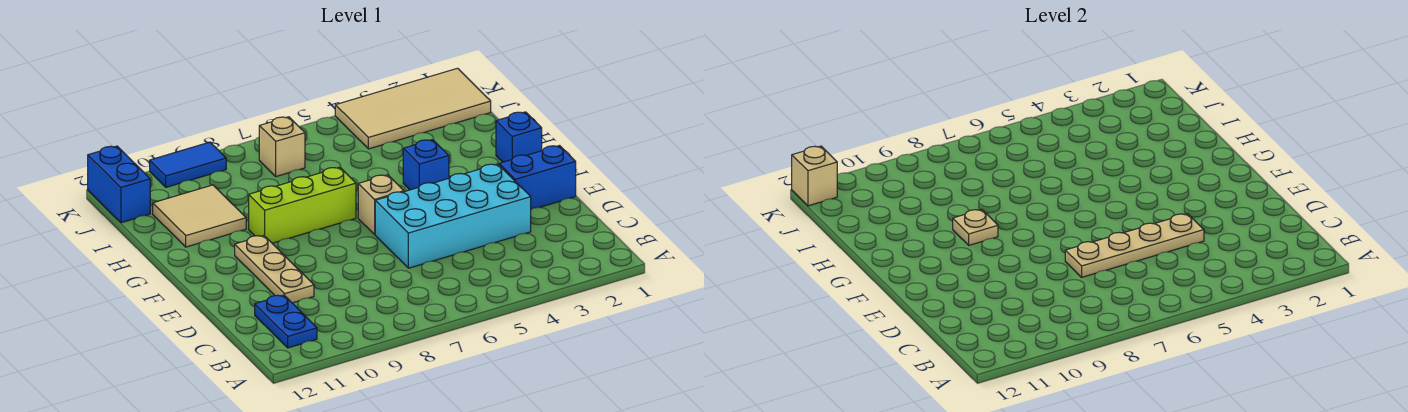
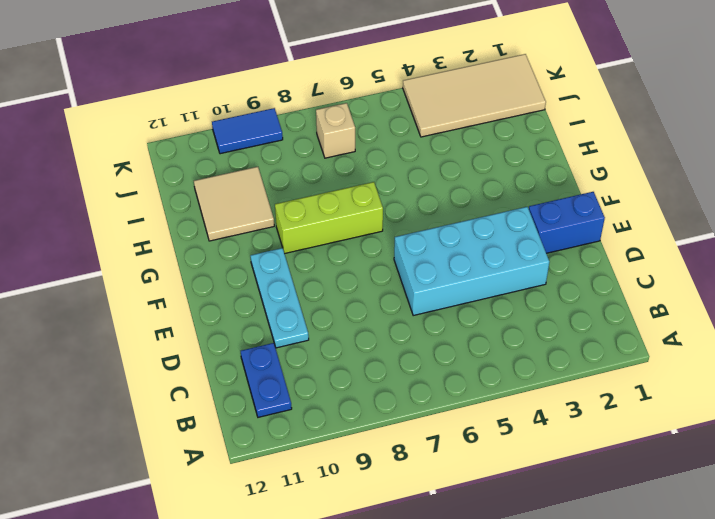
cyan plate D10:F10 level 1 -> tan plate D10:F10 level 1
none -> tan brick F6 level 1
none -> blue brick G1 level 1
none -> blue brick G4 level 1

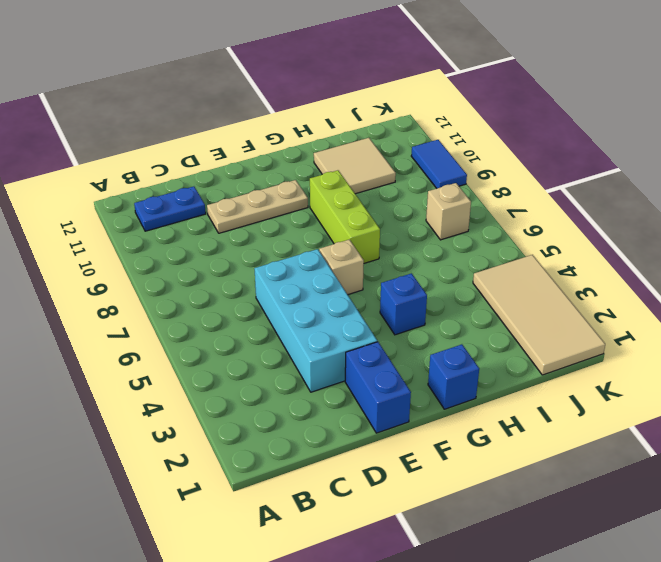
none -> blue brick J12:K12 level 1
none -> tan plate D4:D7 level 2
none -> tan plate G9 level 2

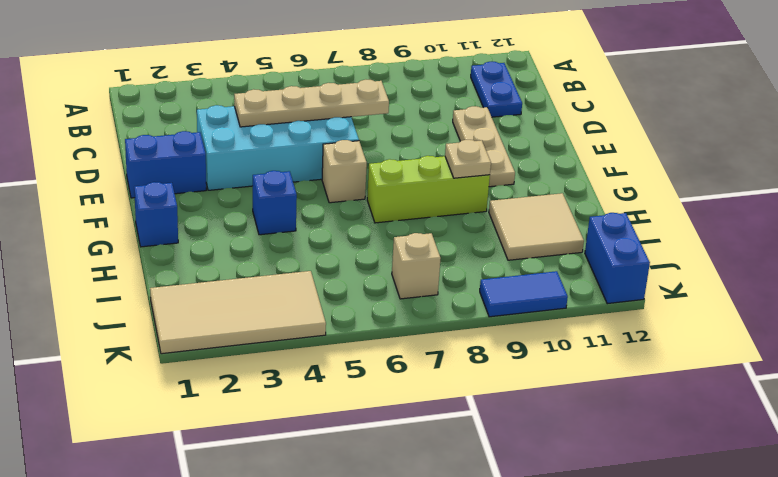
none -> tan brick K12 level 2

